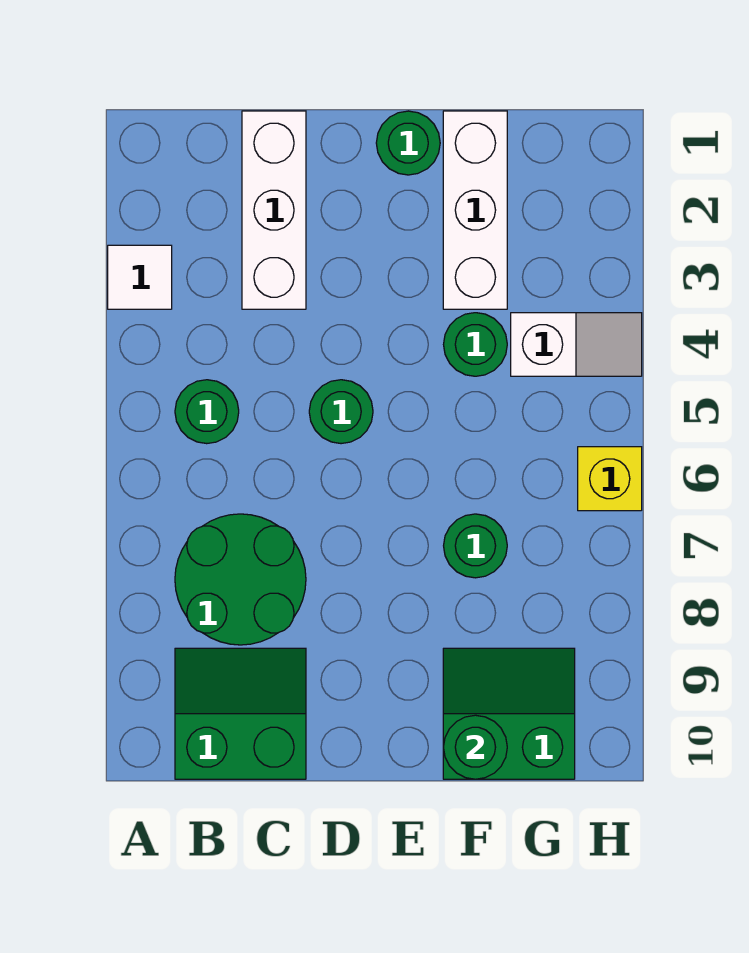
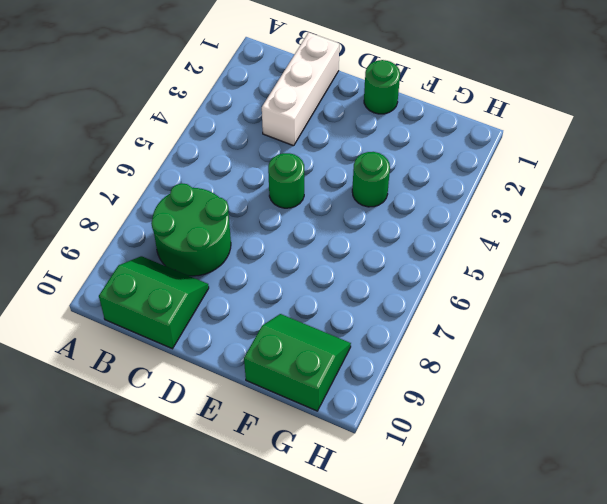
none -> white tile A3 level 1
none -> green round brick B5 level 1
none -> white brick F1:F3 level 1

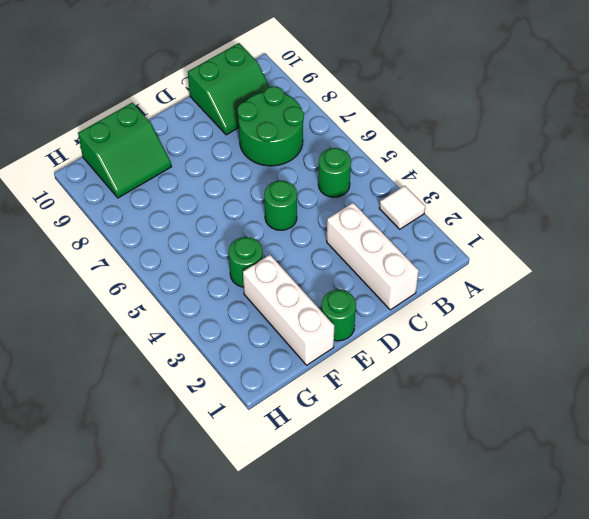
none -> green round brick F7 level 1
none -> white slope G4:H4 level 1 top G
none -> yellow brick H6 level 1

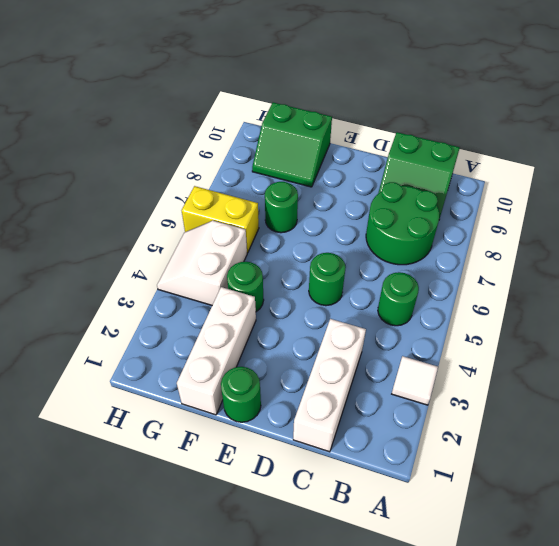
white slope G4:H5 level 1 top G -> white slope G4:H4 level 1 top G
yellow brick G6:H6 level 1 -> yellow brick H6 level 1
none -> green round brick F10 level 2

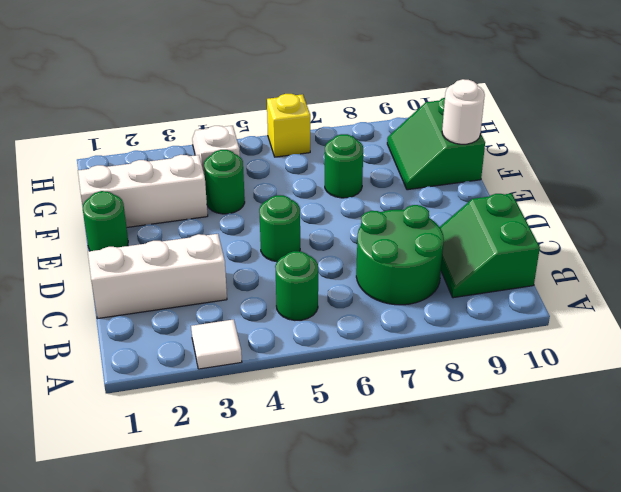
white round brick F10 level 2 -> green round brick F10 level 2

